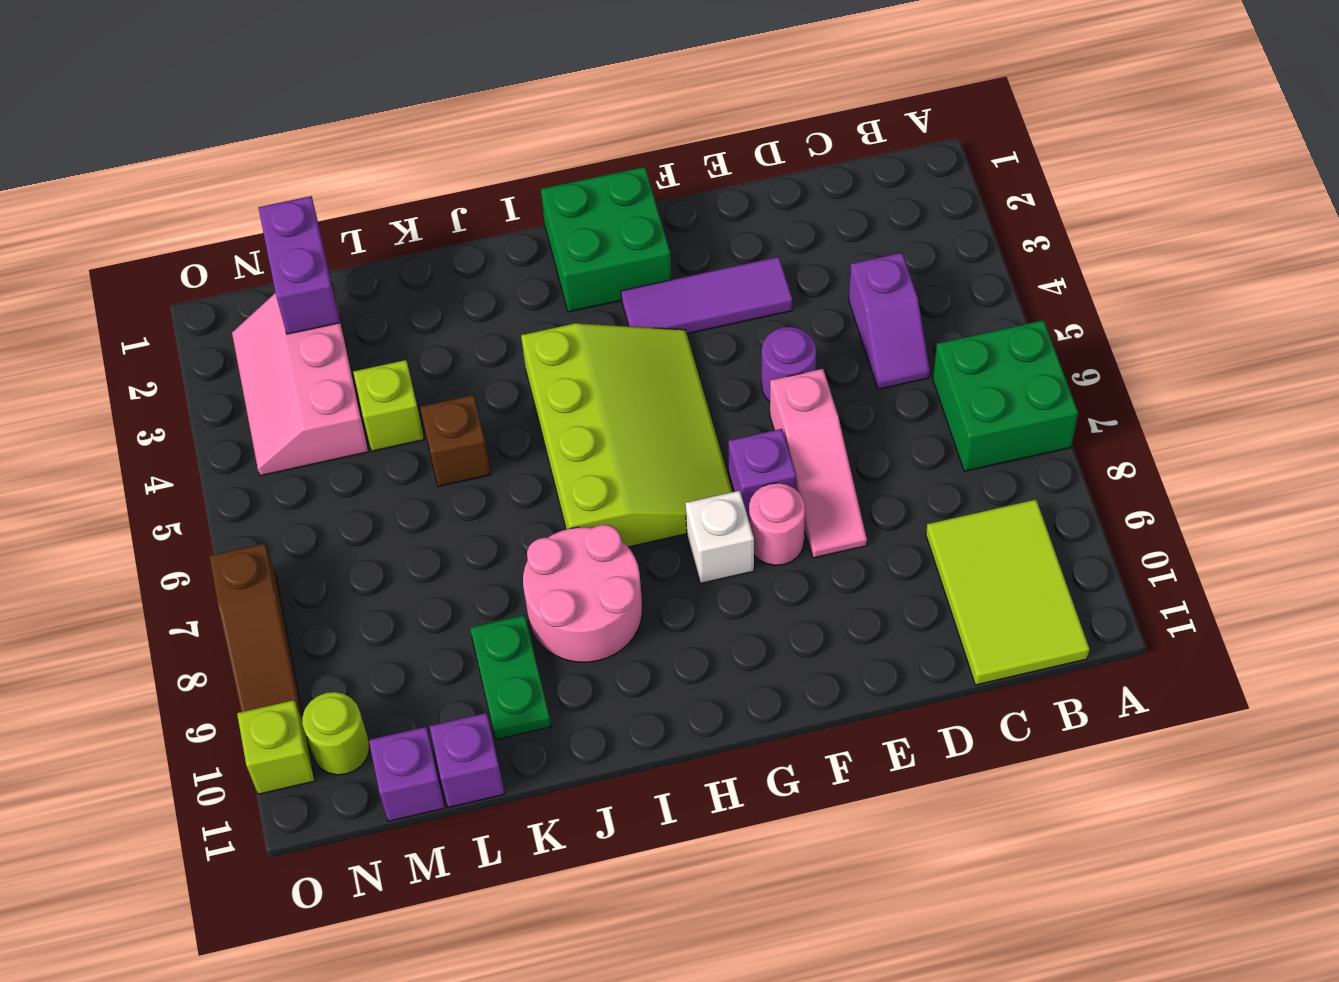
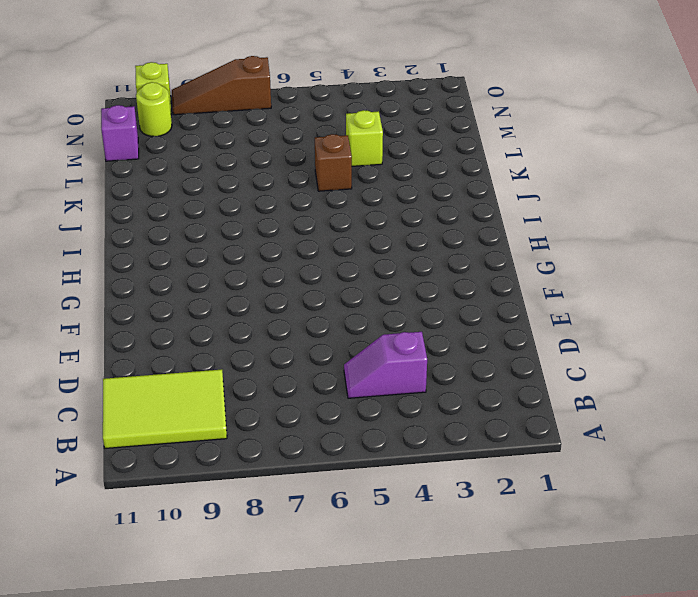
none -> green brick A6:B7 level 1
none -> purple tile E3:G3 level 1
none -> purple round brick E5 level 1

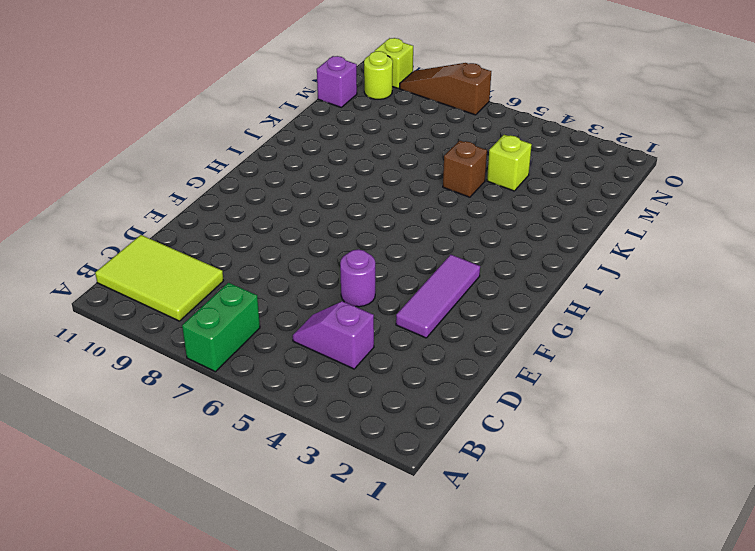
green brick A7:B7 level 1 -> green brick A6:B7 level 1
none -> pink slope E6:E8 level 1 top 6
none -> purple brick F7 level 1
none -> pink round brick F8 level 1

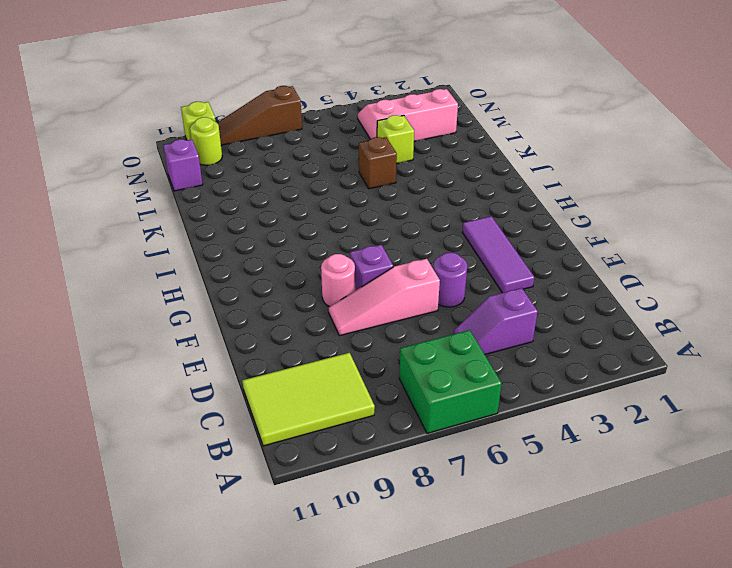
none -> green brick G1:H2 level 1
none -> lime slope G4:I7 level 1 top I
none -> white brick G8 level 1

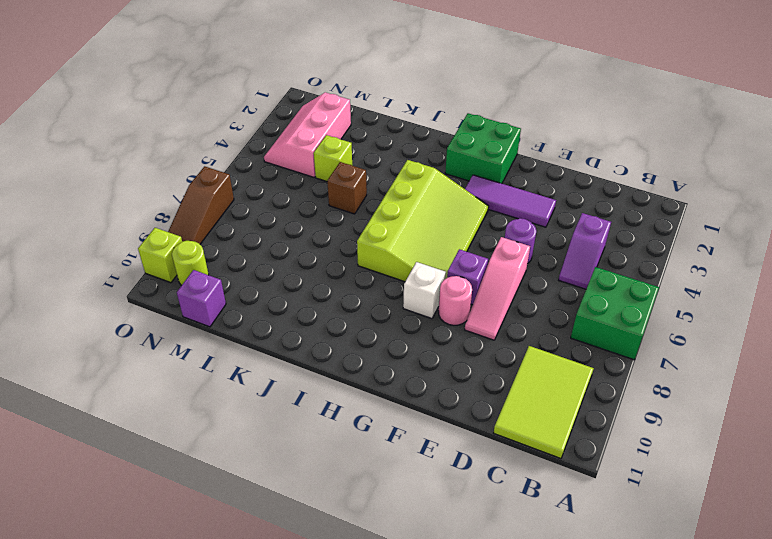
none -> pink round brick I8:J9 level 1
none -> green plate K9:K10 level 1
none -> purple brick L11 level 1

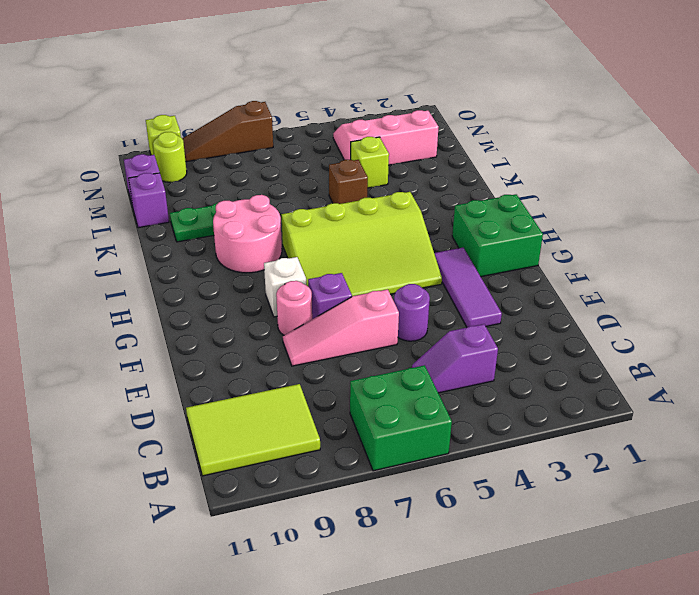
none -> purple brick M1:M2 level 2

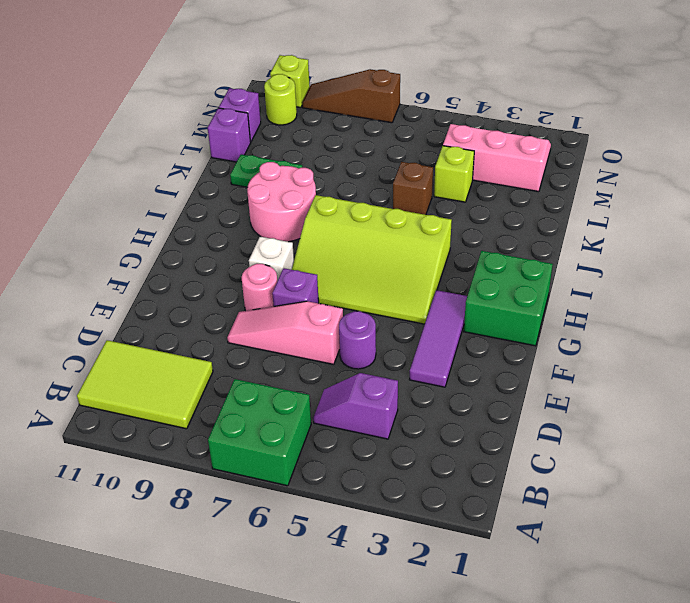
none -> purple brick M1:M2 level 2

